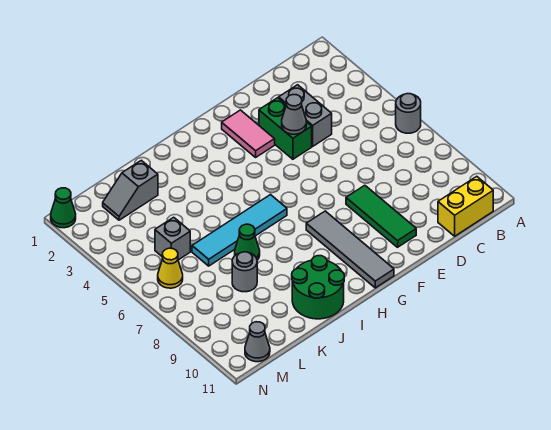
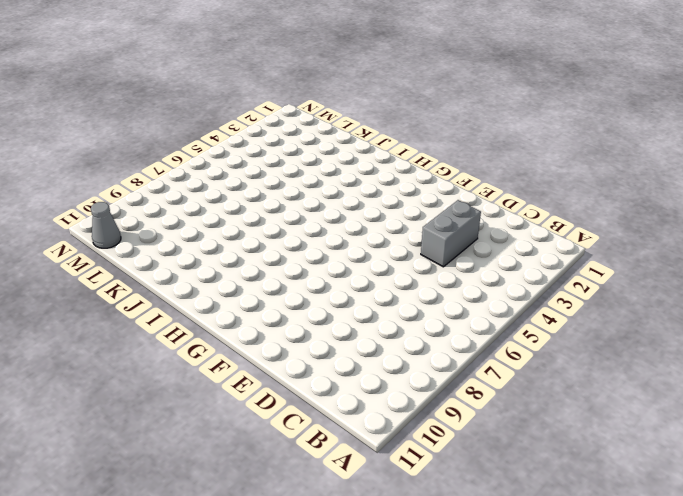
none -> grey round brick A6 level 1
none -> yellow brick B11:C11 level 1
none -> green brick E3:E4 level 1

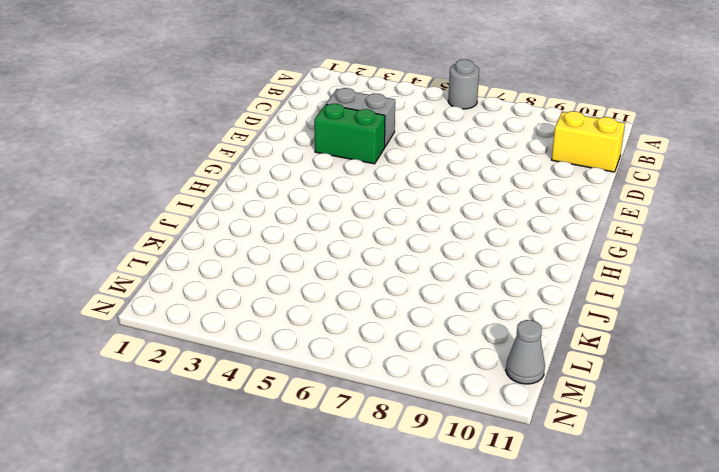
yellow brick C10:C11 level 1 -> yellow brick B11:C11 level 1
none -> green tile E8:E10 level 1
none -> pink tile F2:F3 level 1
none -> grey tile G8:G11 level 1

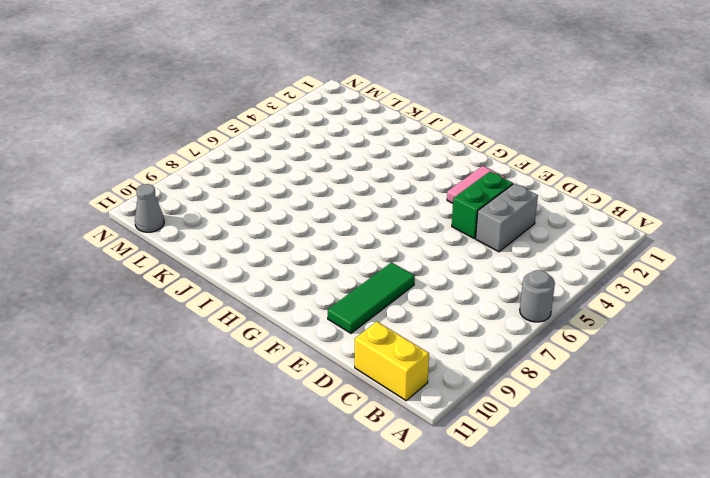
none -> grey tile G8:G11 level 1
none -> cyan tile H6:K6 level 1
none -> green round brick I10:J11 level 1

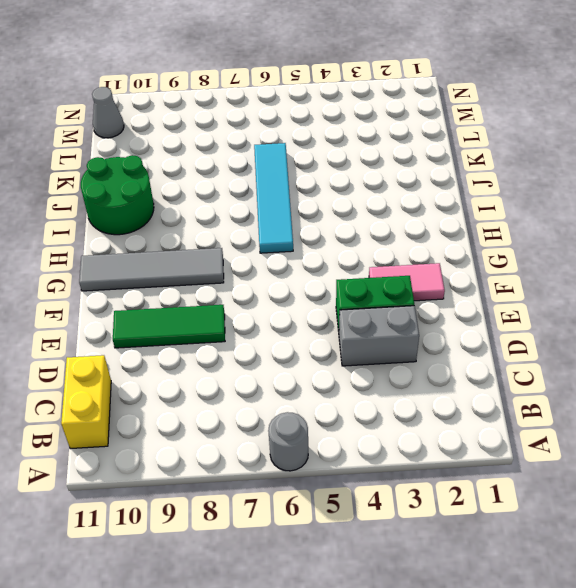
none -> green cone J7 level 1
none -> grey slope K2:L2 level 1 top K
none -> grey round brick K8 level 1

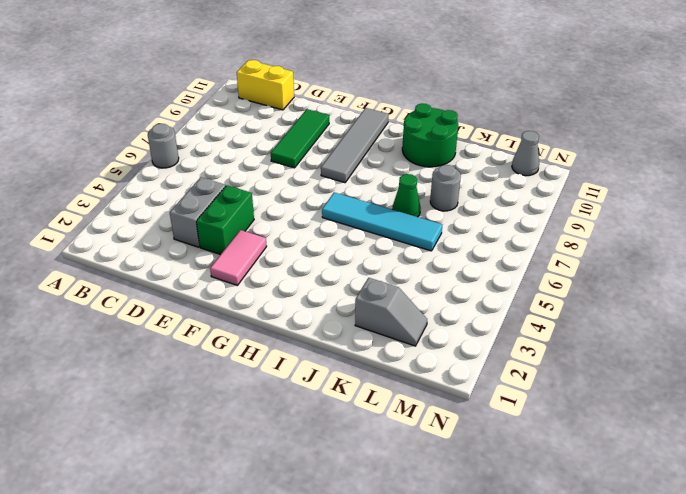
none -> grey brick L5 level 1
none -> yellow cone M6 level 1
none -> green cone N1 level 1

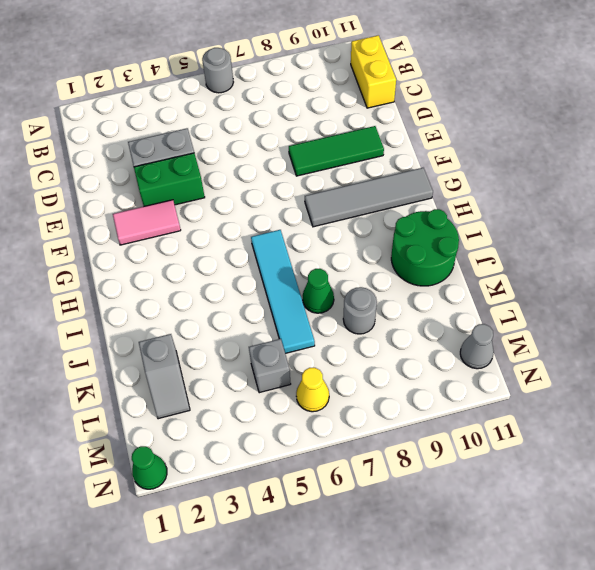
none -> grey cone E4 level 2

